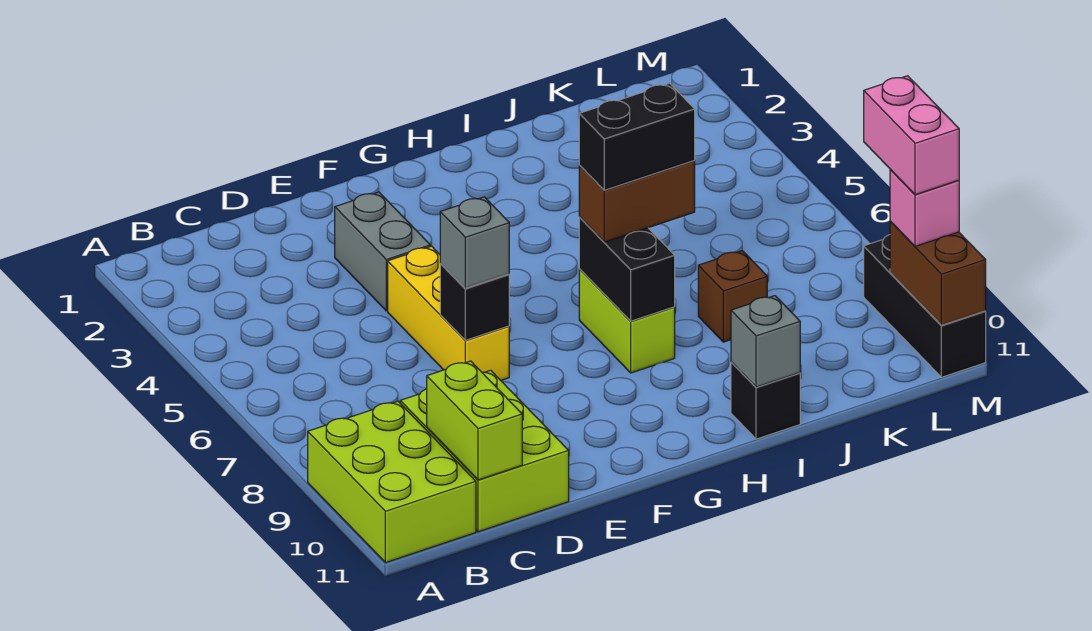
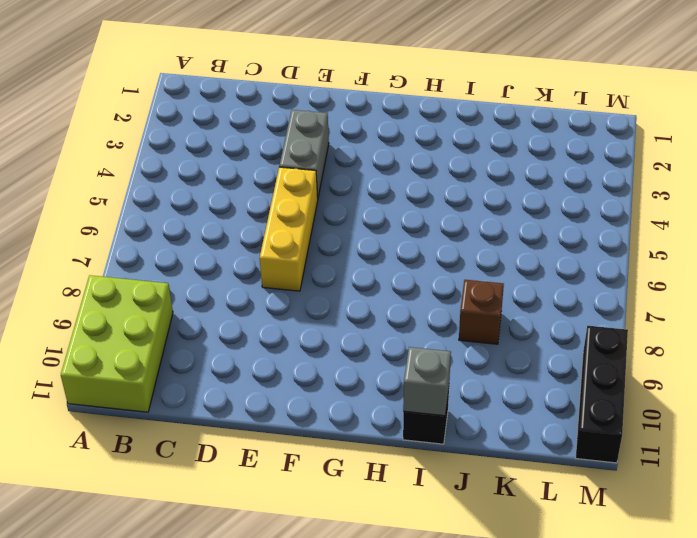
none -> lime brick C9:D11 level 1
none -> lime brick H7:H8 level 1
none -> lime brick C10:C11 level 2

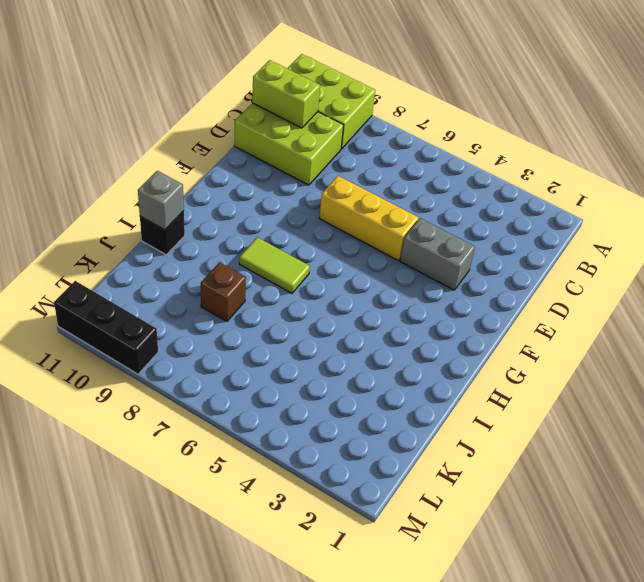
lime tile H7:H8 level 1 -> lime brick H7:H8 level 1
none -> black brick E7 level 2
none -> black brick H7:H8 level 2
none -> brown brick M10:M11 level 2

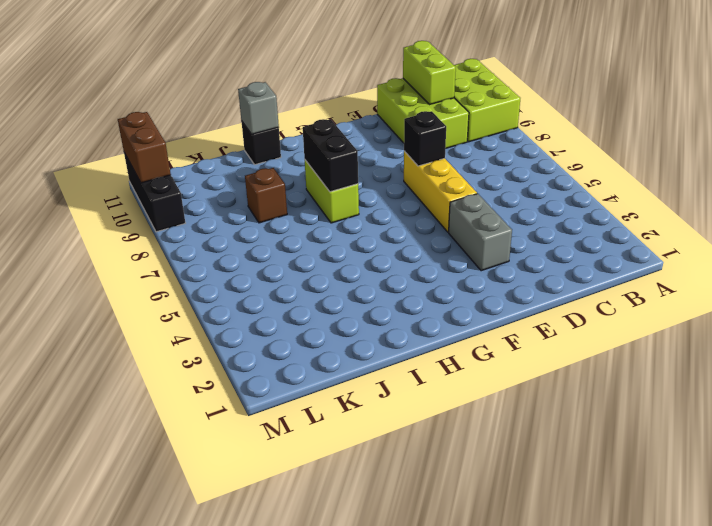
none -> grey brick E7 level 3
none -> brown brick H7:I7 level 3
none -> pink brick M10 level 3

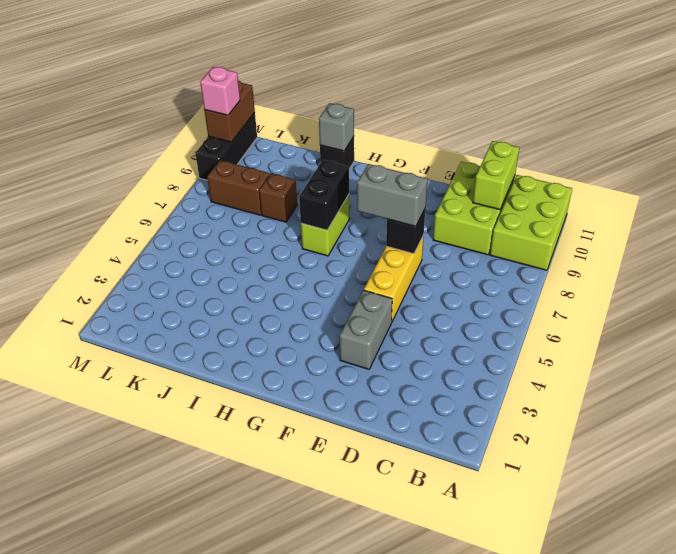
grey brick E7:F7 level 3 -> grey brick E7 level 3
brown brick K8:L8 level 1 -> brown brick H7:I7 level 3
none -> black brick H7:I7 level 4
none -> pink brick M9:M10 level 4

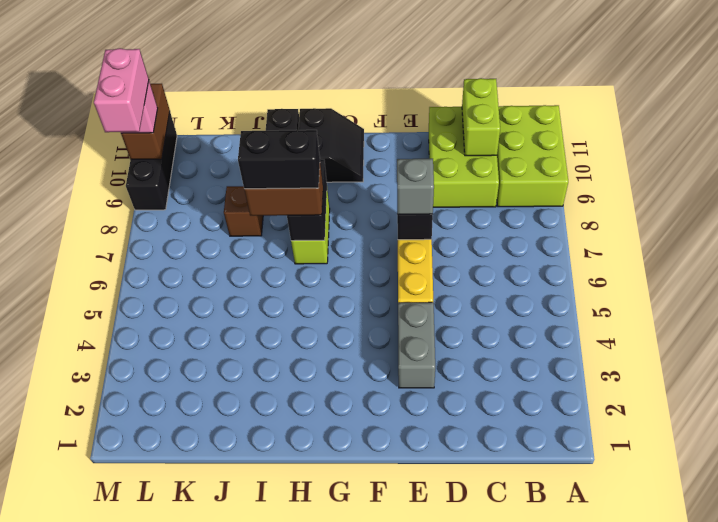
black slope G10:H11 level 1 top H -> none
none -> grey brick I11 level 2

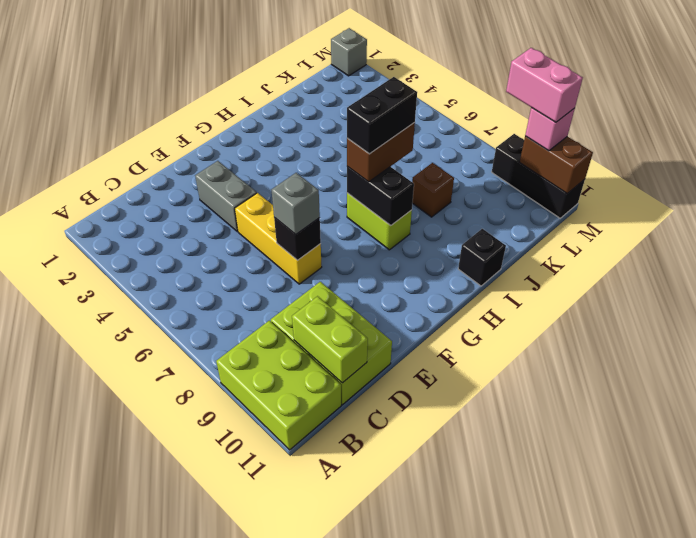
grey brick M1 level 1 -> grey brick I11 level 2

